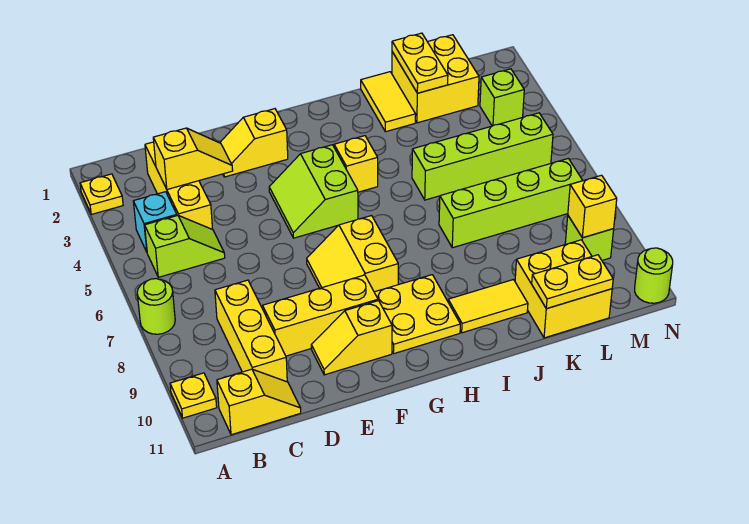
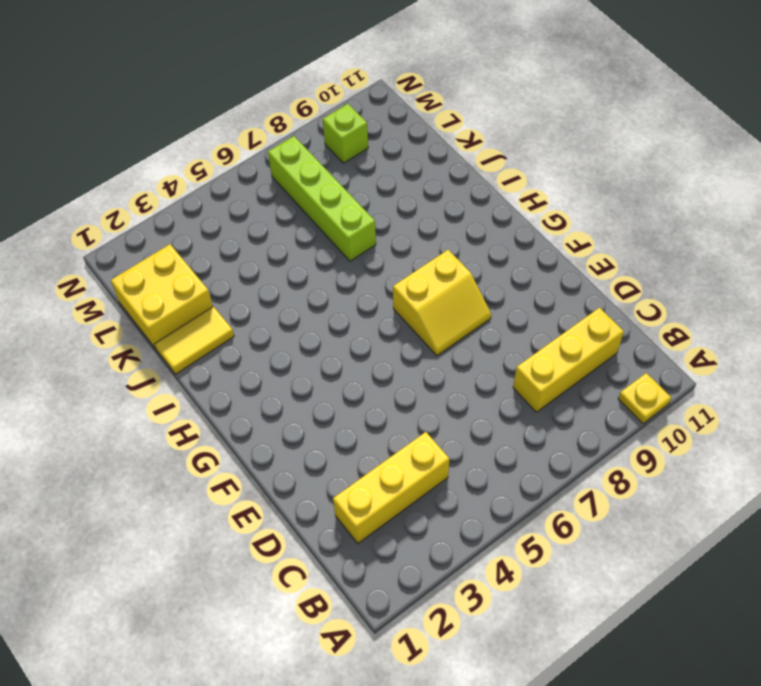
none -> yellow plate A2 level 1
none -> lime round brick A7 level 1
none -> cyan brick B4 level 1

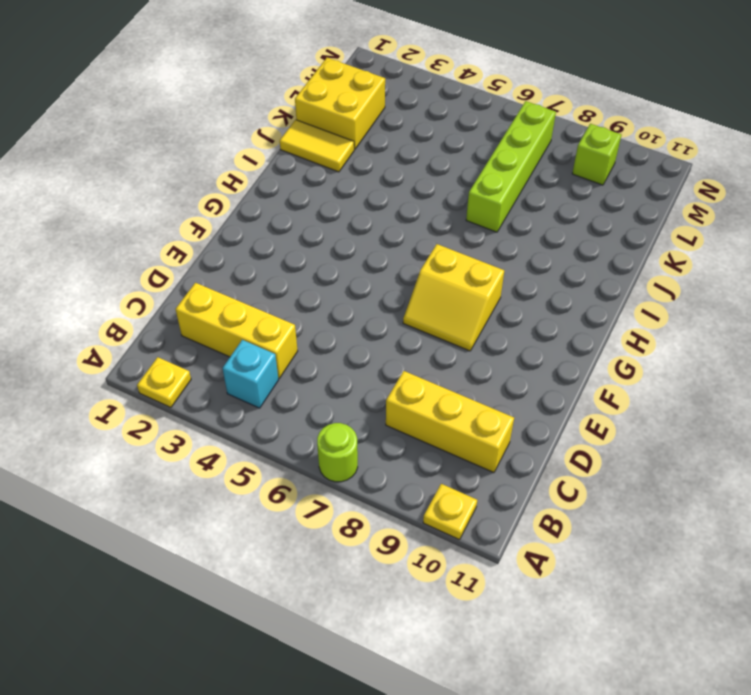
none -> lime slope B5:C5 level 1 top B
none -> yellow slope B11:C11 level 1 top B
none -> yellow brick D9:F9 level 1

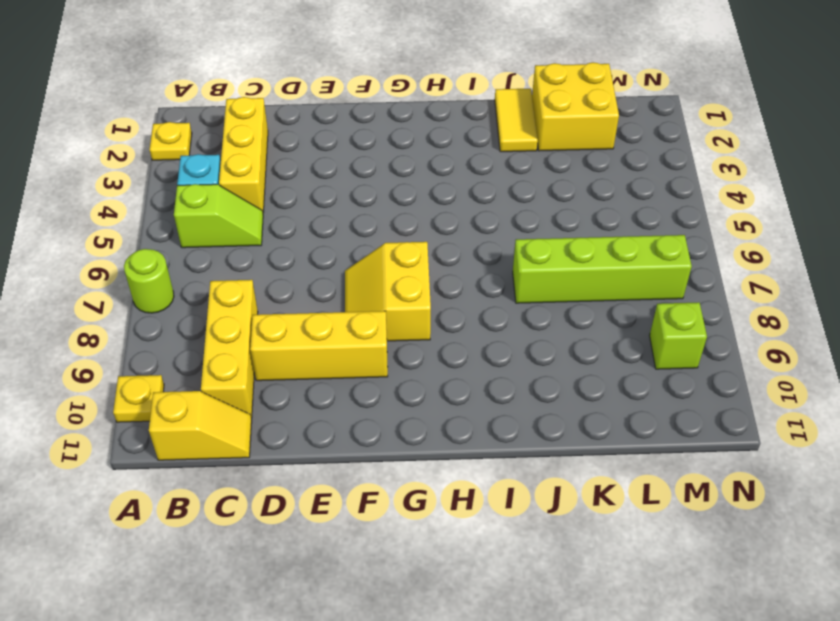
none -> yellow slope E2:F2 level 1 top F
none -> yellow slope E10:F10 level 1 top F
none -> lime slope F4:G5 level 1 top G

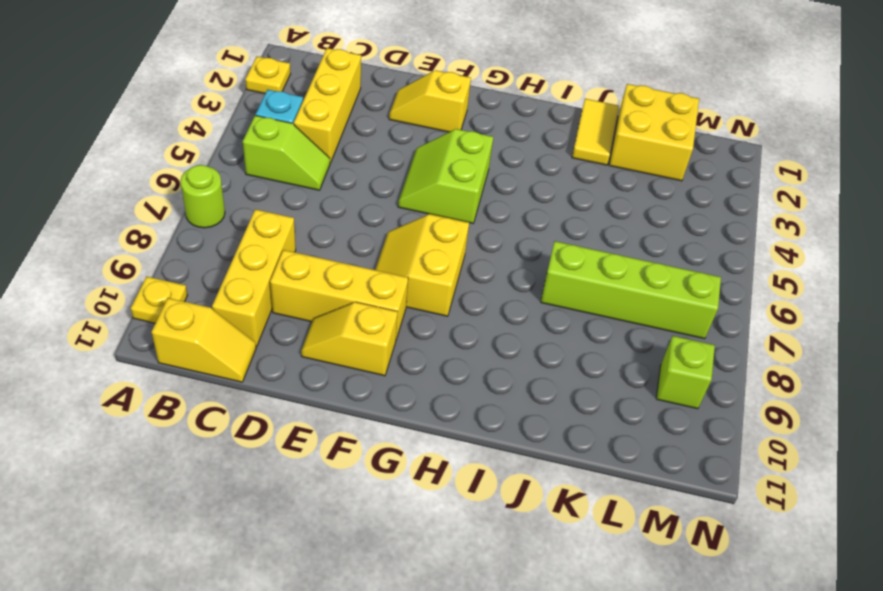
none -> yellow plate G9:H10 level 1
none -> yellow brick H4 level 1
none -> yellow tile I10:J10 level 1

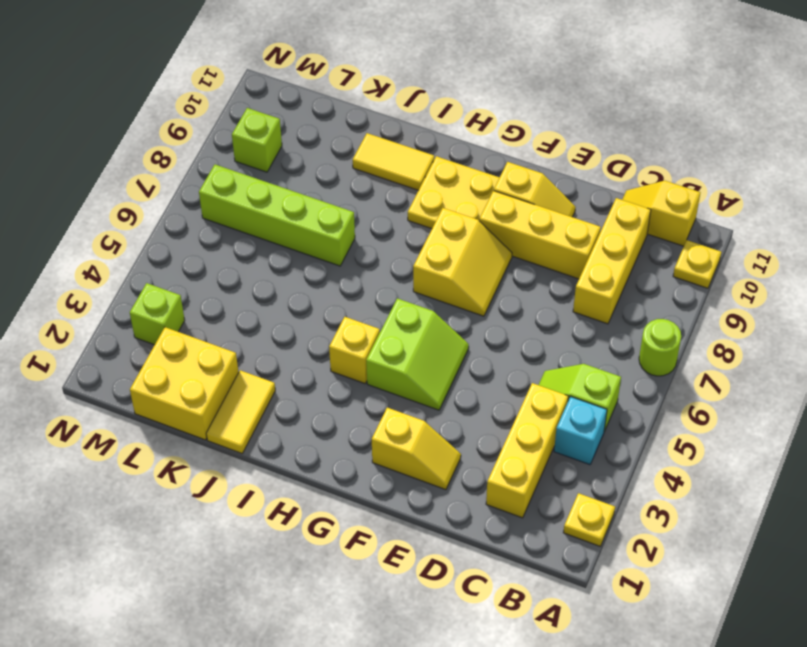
none -> lime brick J5:M5 level 1
none -> yellow brick K10:L11 level 1
none -> lime round brick N11 level 1

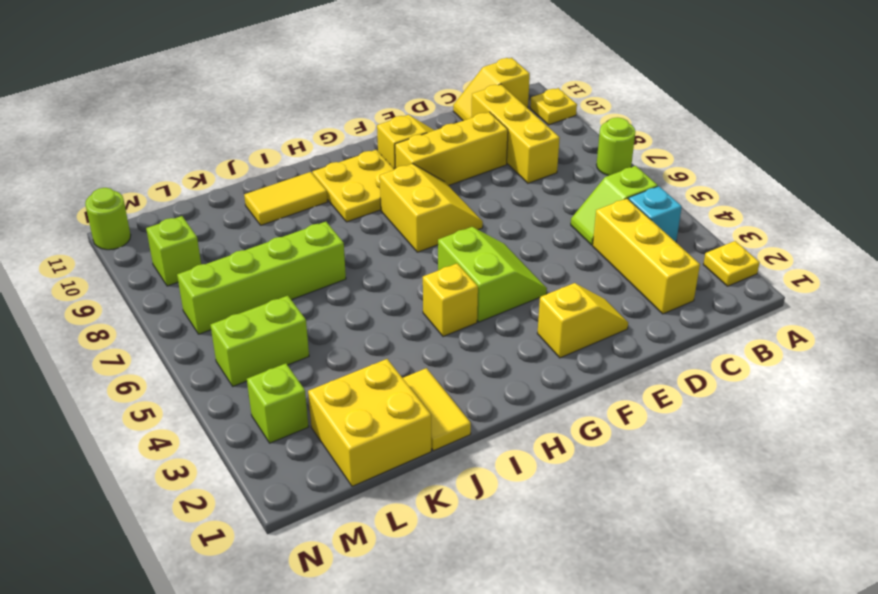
lime brick L5:M5 level 1 -> lime brick J5:M5 level 1
none -> yellow brick K10:L11 level 1
none -> yellow slope C3:D3 level 2 top C
none -> yellow plate K1:K2 level 2

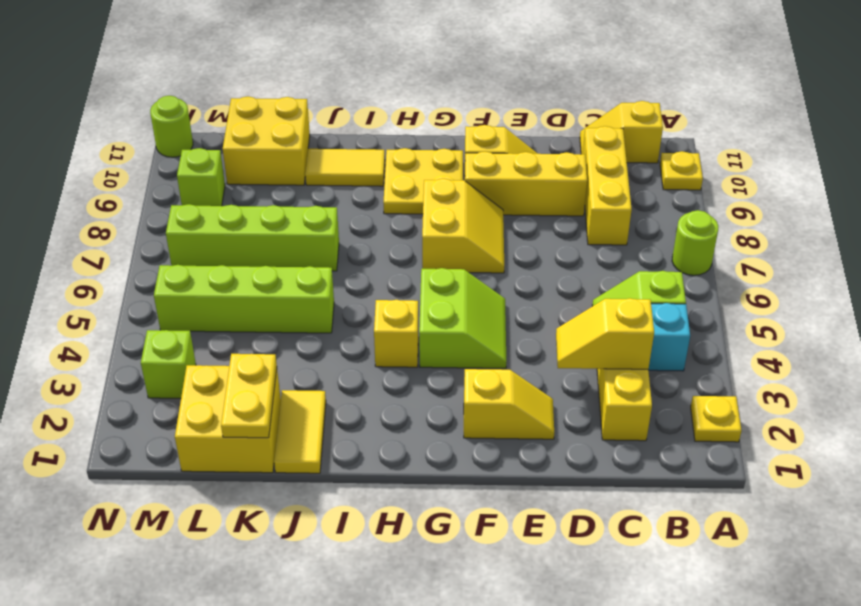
none -> yellow plate K11:L11 level 2
none -> yellow brick M9 level 2

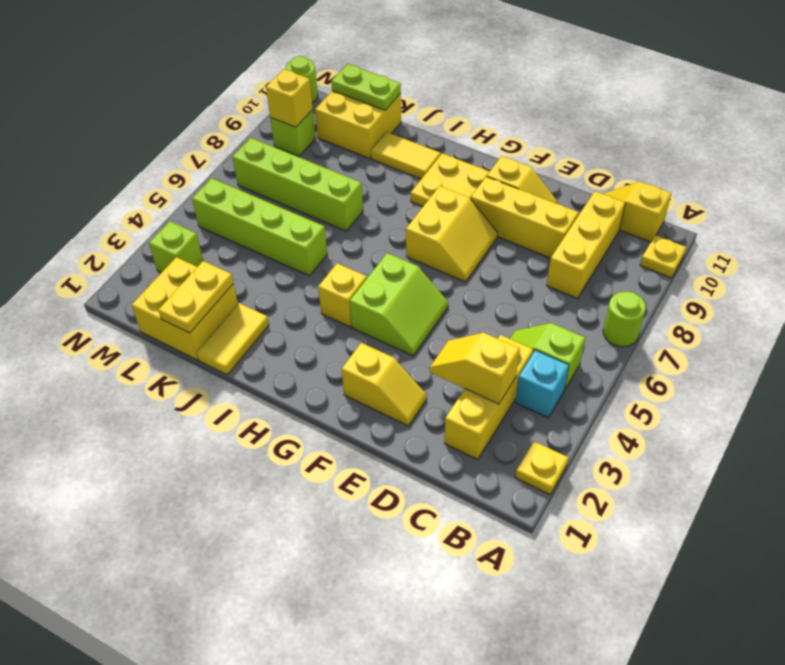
lime plate K11:L11 level 2 -> yellow plate K11:L11 level 2

